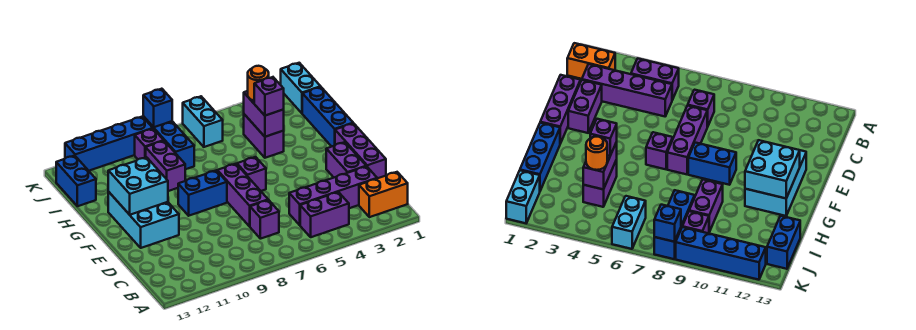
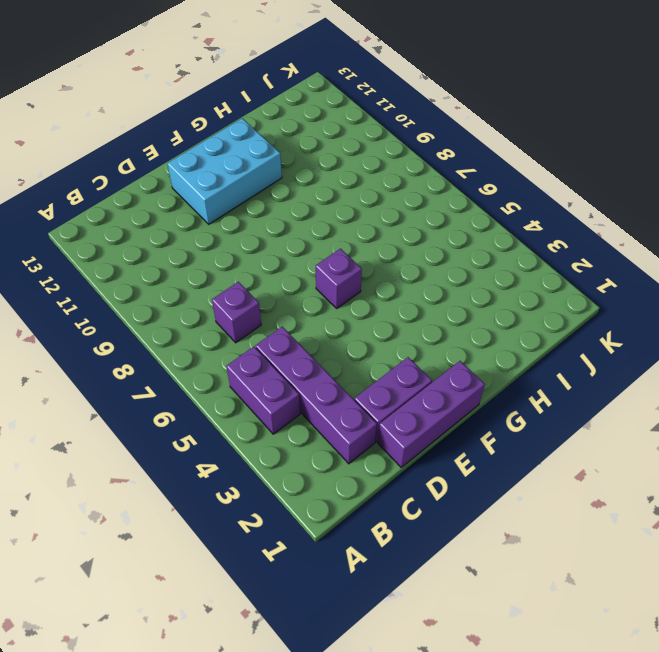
none -> orange brick B1:B2 level 1
none -> purple brick D7:F7 level 1
none -> blue brick F8:F9 level 1

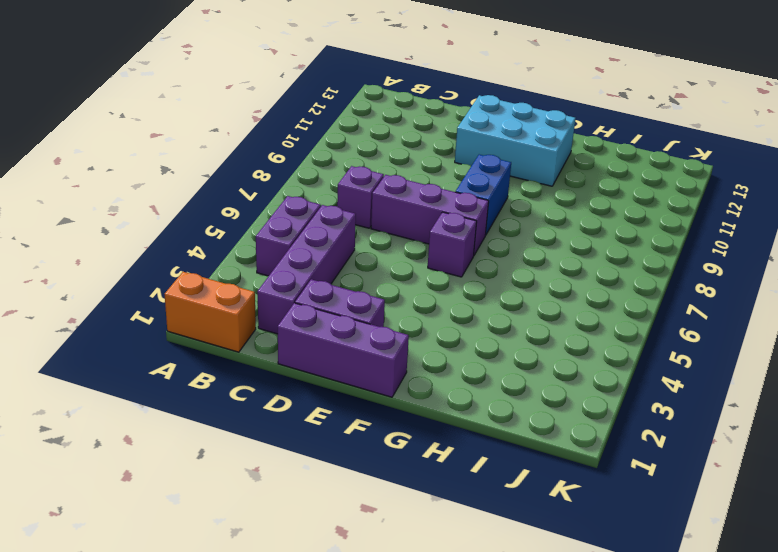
orange brick A1:B1 level 1 -> orange brick B1:B2 level 1
none -> blue brick G1:I1 level 1
none -> purple brick H4:I4 level 1
none -> purple brick H9:I9 level 1

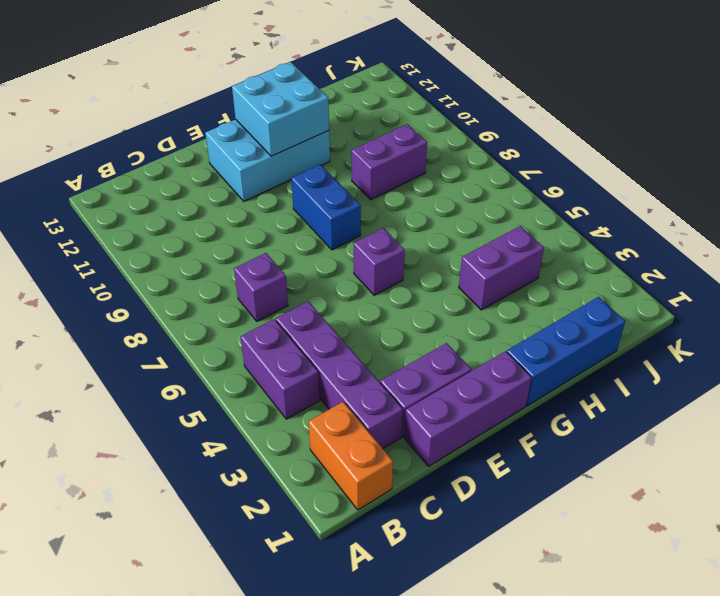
none -> purple brick D7:F7 level 1
none -> blue brick I8:K8 level 1
none -> blue brick I13:J13 level 1

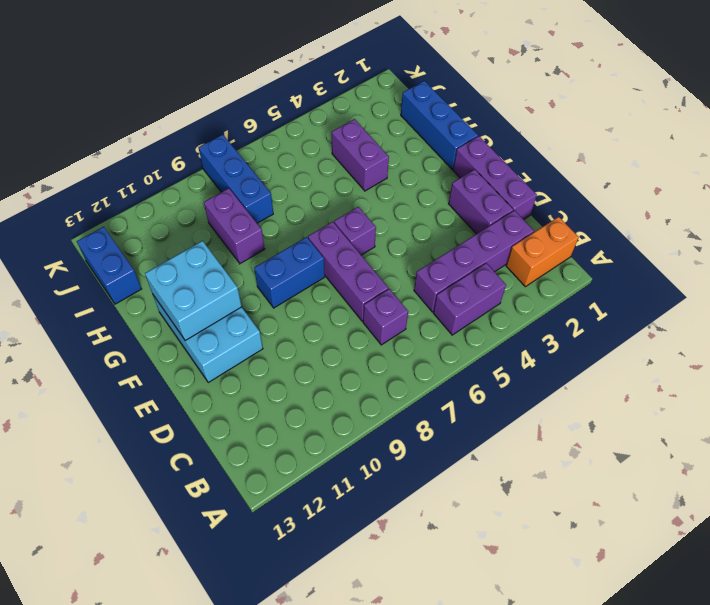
none -> cyan brick J1:K1 level 1
none -> cyan brick J6:K6 level 1
none -> purple brick J9 level 1

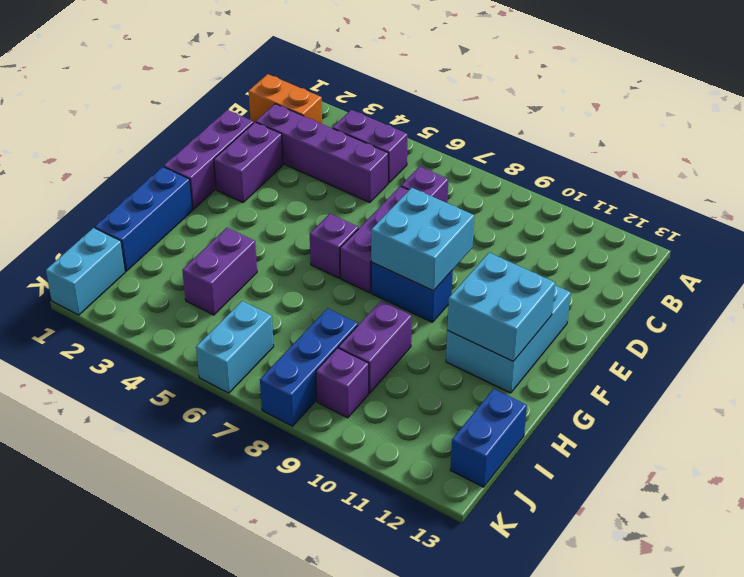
cyan brick E8:F9 level 2 -> none
none -> blue brick K9:K12 level 1
none -> purple brick H4:I4 level 2
none -> blue brick K8 level 2

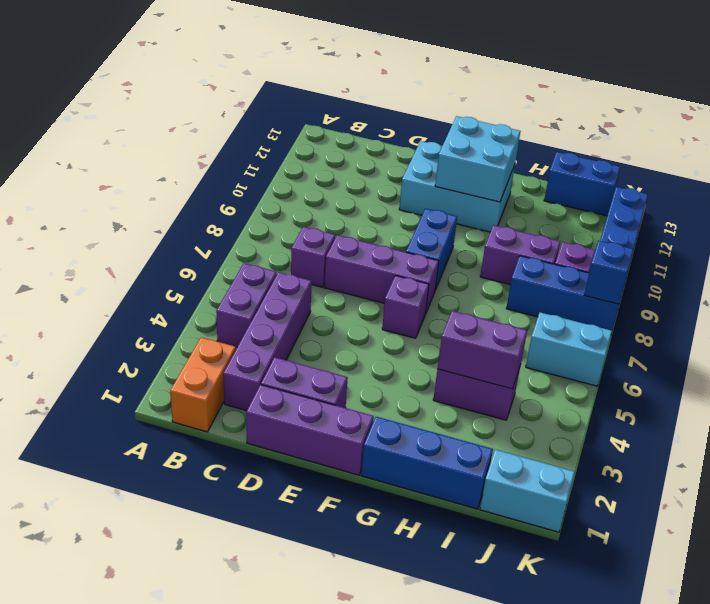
none -> purple brick H4 level 3
none -> orange round brick I4 level 3

